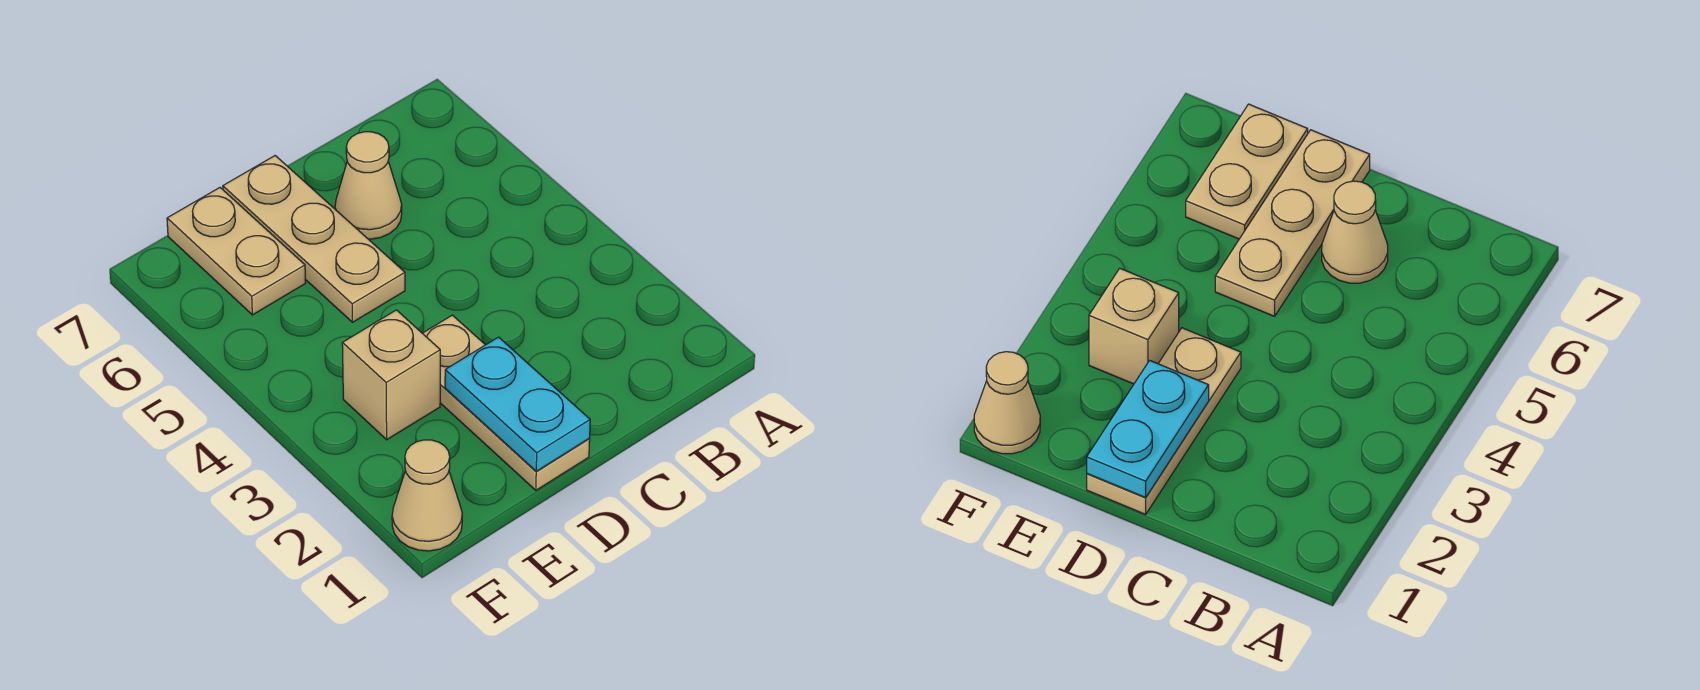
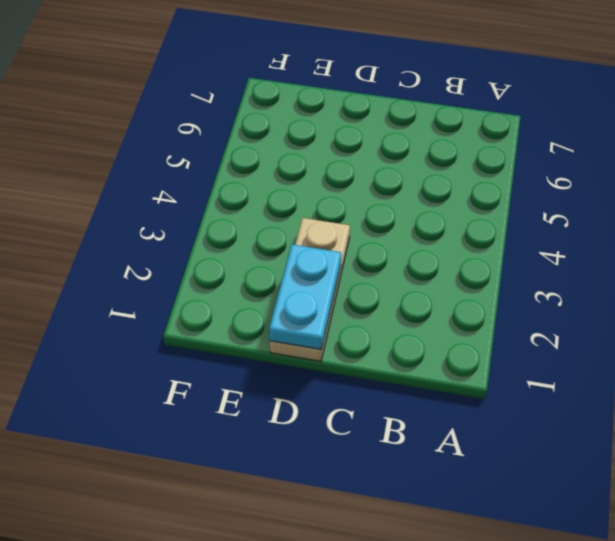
none -> tan cone C6 level 1
none -> tan plate D5:D7 level 1

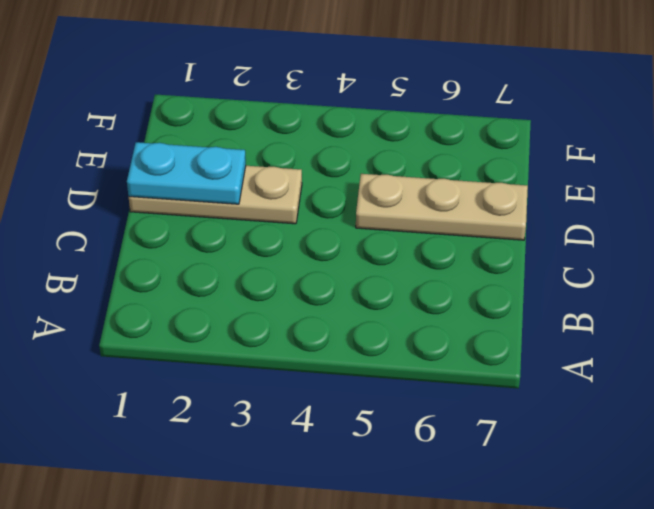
none -> tan cone C6 level 1
none -> tan brick E3 level 1

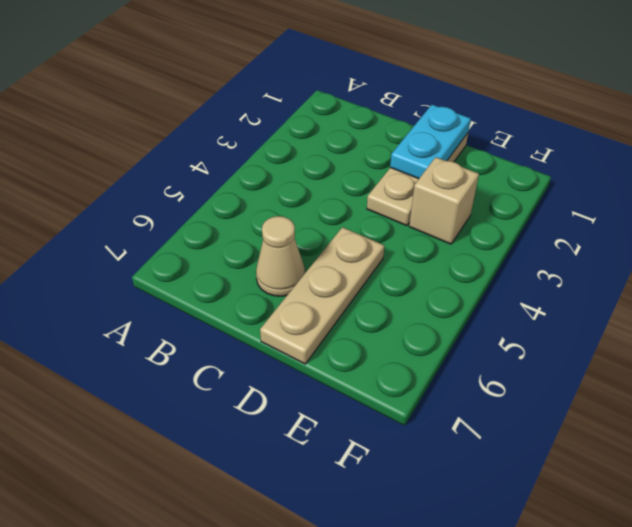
none -> tan plate E6:E7 level 1
none -> tan cone F1 level 1

